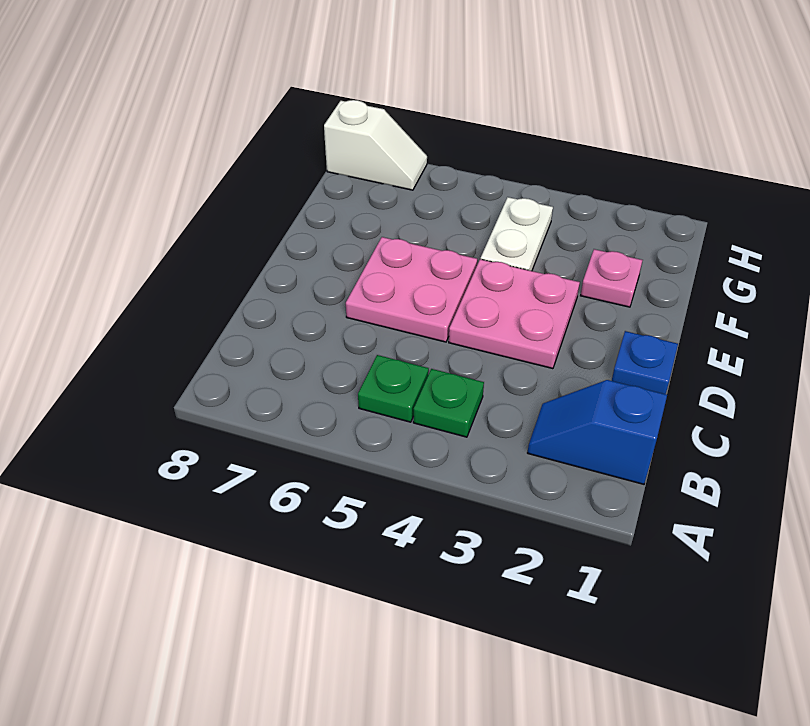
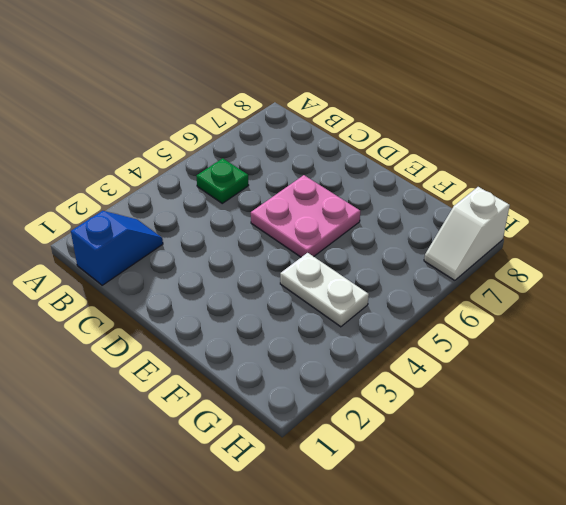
none -> green plate B4 level 1
none -> blue plate D1 level 1

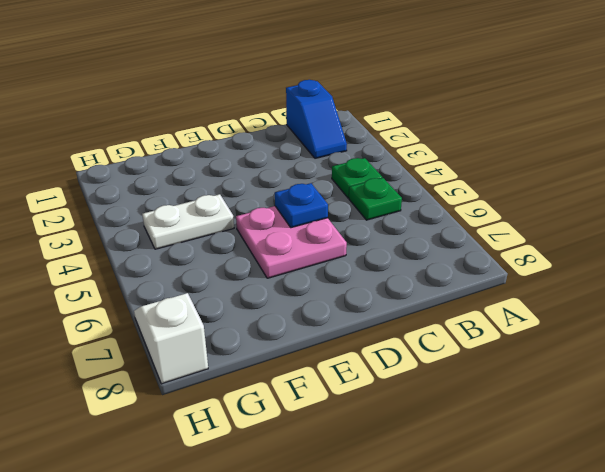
blue plate D5 level 2 -> blue plate D1 level 1
none -> pink plate D3:E4 level 1
none -> pink plate F2 level 1

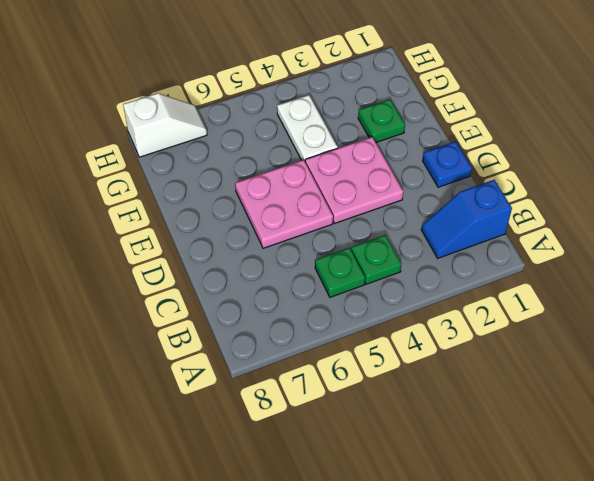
green plate F2 level 1 -> pink plate F2 level 1

